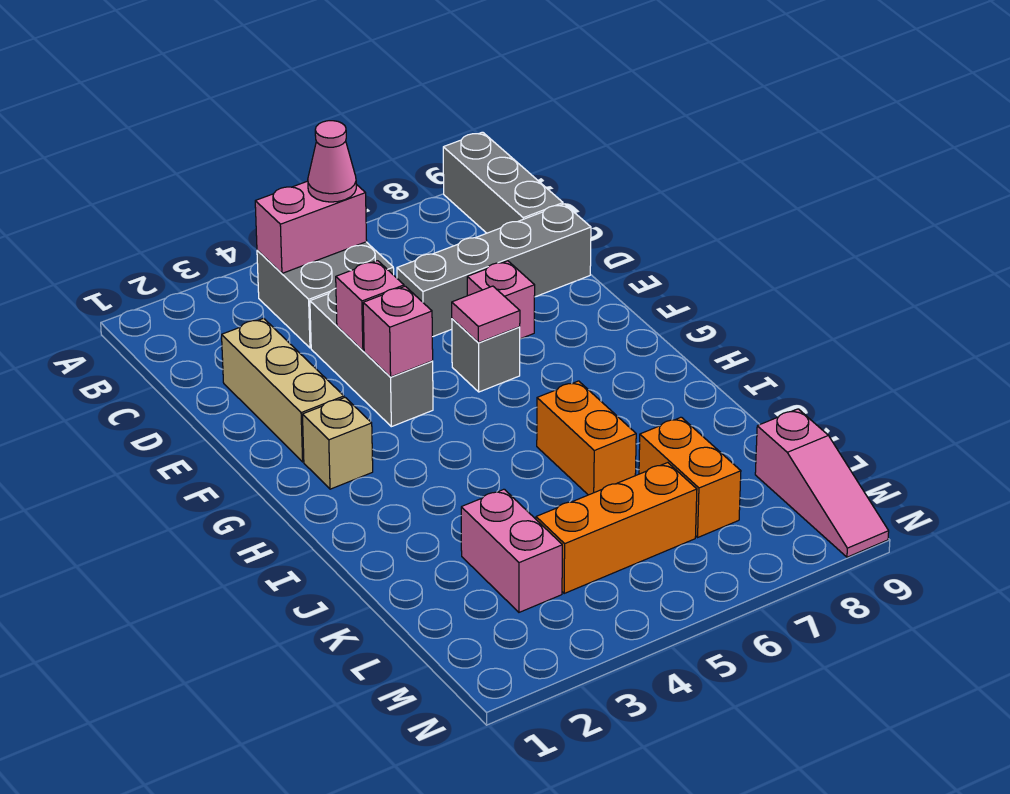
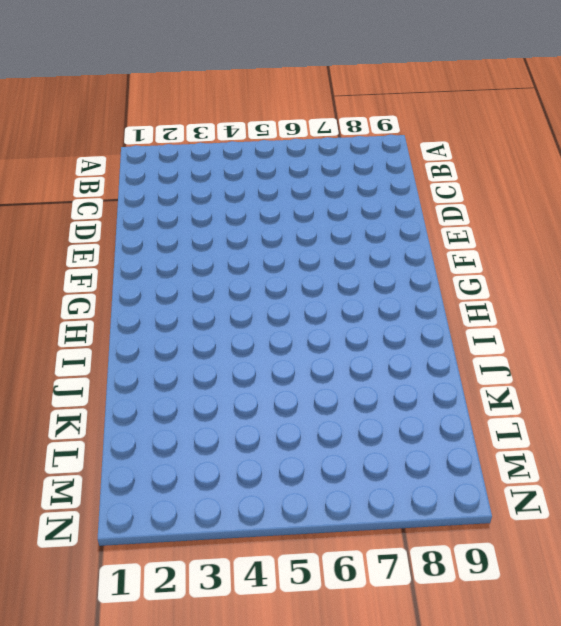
none -> grey brick A9:C9 level 1
none -> grey brick B4:C5 level 1
none -> tan brick D2:F2 level 1

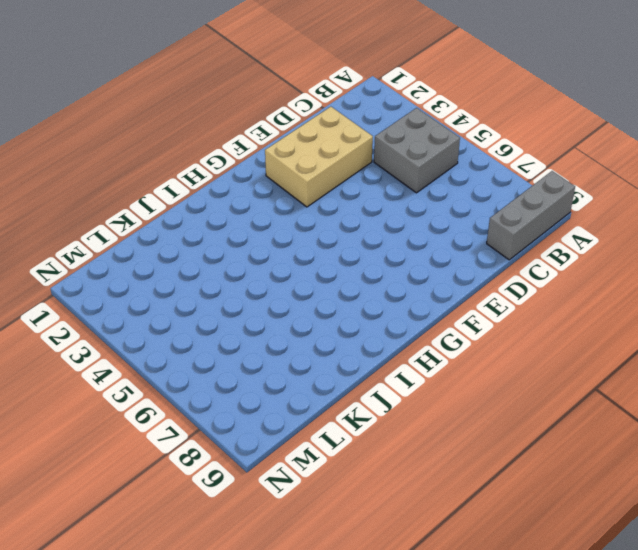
tan brick D2:F3 level 1 -> tan brick D2:F2 level 1
none -> grey brick D4:F4 level 1
none -> grey brick D6:D9 level 1
none -> pink brick E7 level 1

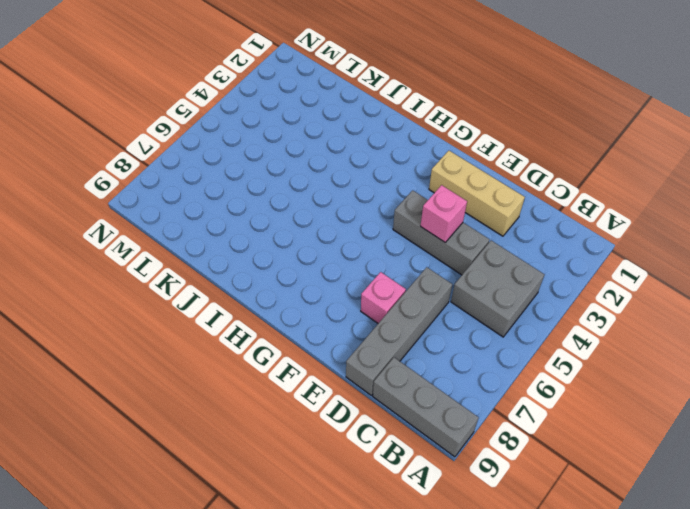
none -> grey brick F6 level 1
none -> tan brick G2 level 1
none -> orange brick I6:J6 level 1

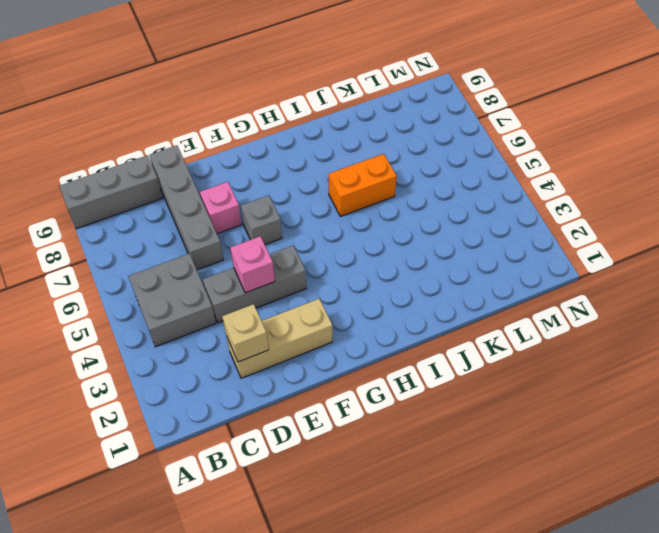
tan brick D2 level 2 -> tan brick G2 level 1
none -> pink brick K3:L3 level 1
none -> orange brick K7:L7 level 1
none -> orange brick L4:L6 level 1

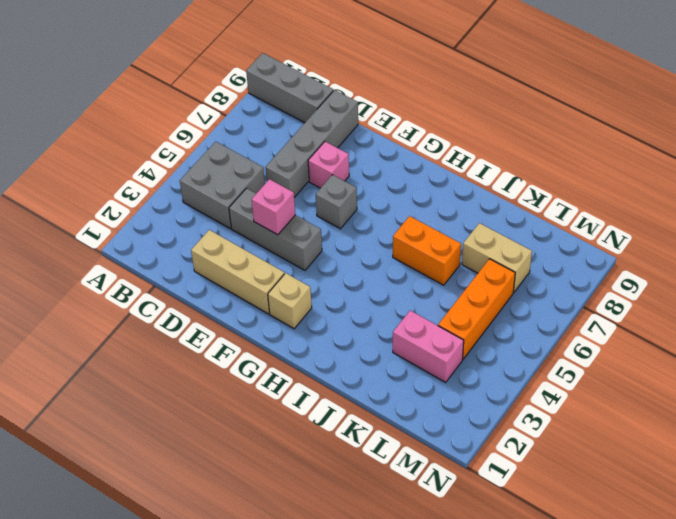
tan brick K7:L7 level 1 -> orange brick K7:L7 level 1
none -> pink slope L9:N9 level 1 top L
none -> pink brick B4:B5 level 2
none -> pink brick F4 level 2

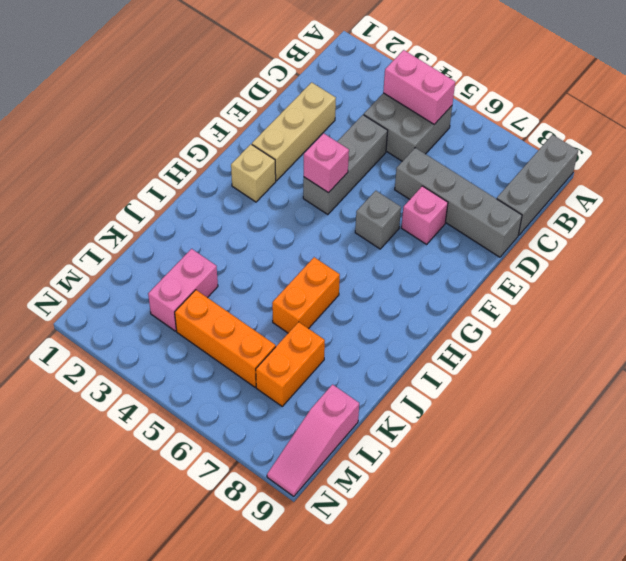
none -> pink brick E4 level 2
none -> pink tile F6 level 2
none -> pink cone B5 level 3

